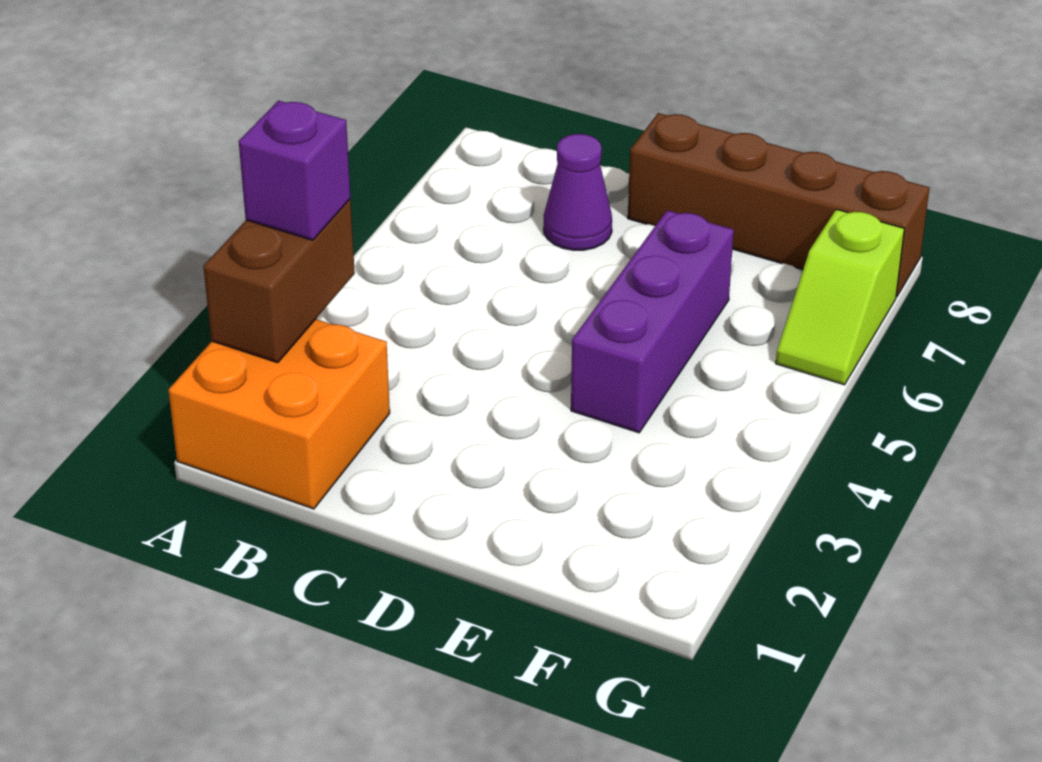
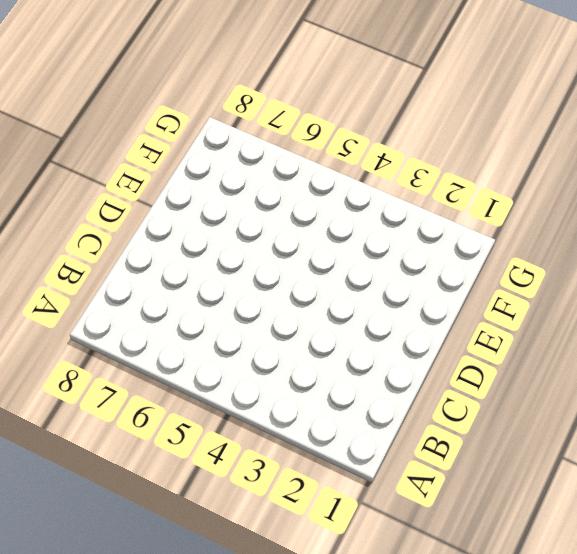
none -> orange brick A1:B2 level 1
none -> purple cone C7 level 1

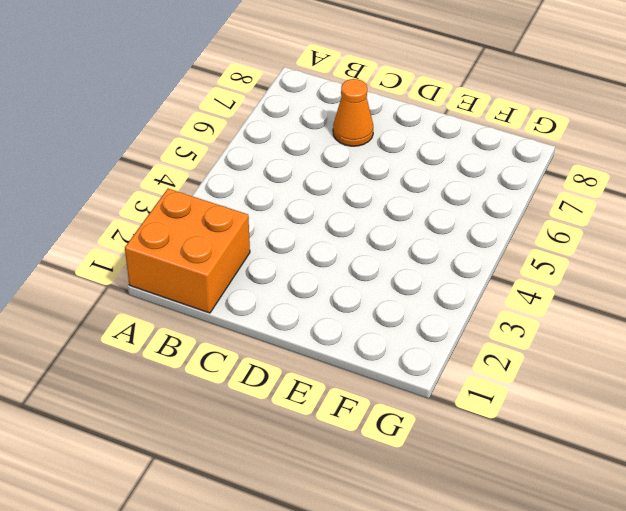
orange cone C7 level 1 -> purple cone C7 level 1
none -> brown brick D8:G8 level 1
none -> purple brick E4:E6 level 1

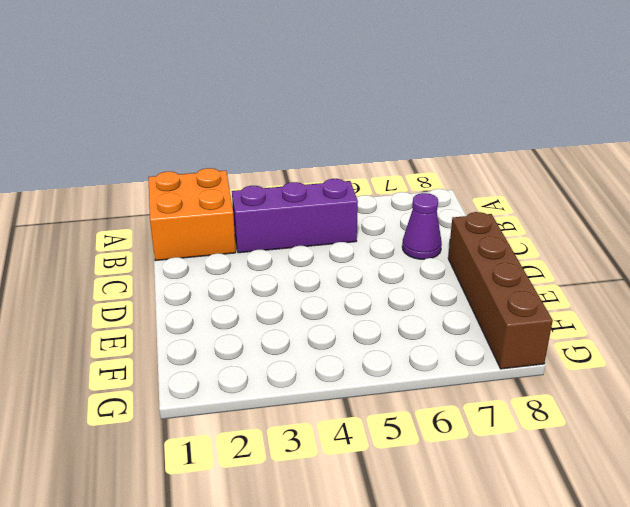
purple brick B3:B5 level 1 -> purple brick E4:E6 level 1
none -> lime slope G6:G7 level 1 top 7
none -> brown brick A2:A3 level 2

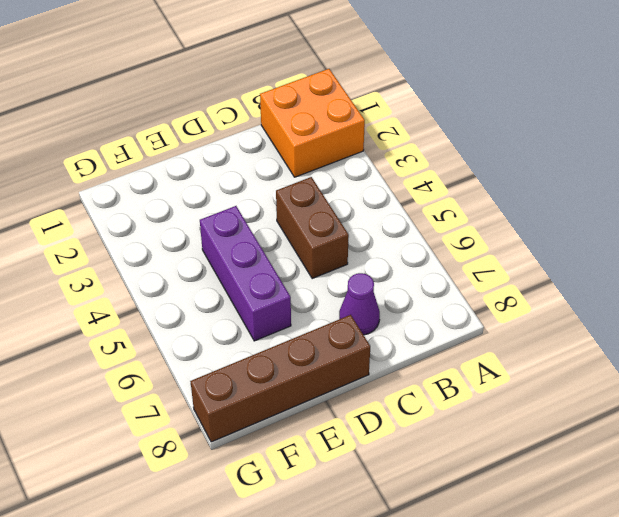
brown brick C4:C5 level 1 -> brown brick A2:A3 level 2
none -> lime slope G6:G7 level 1 top 7
none -> purple brick A3 level 3

